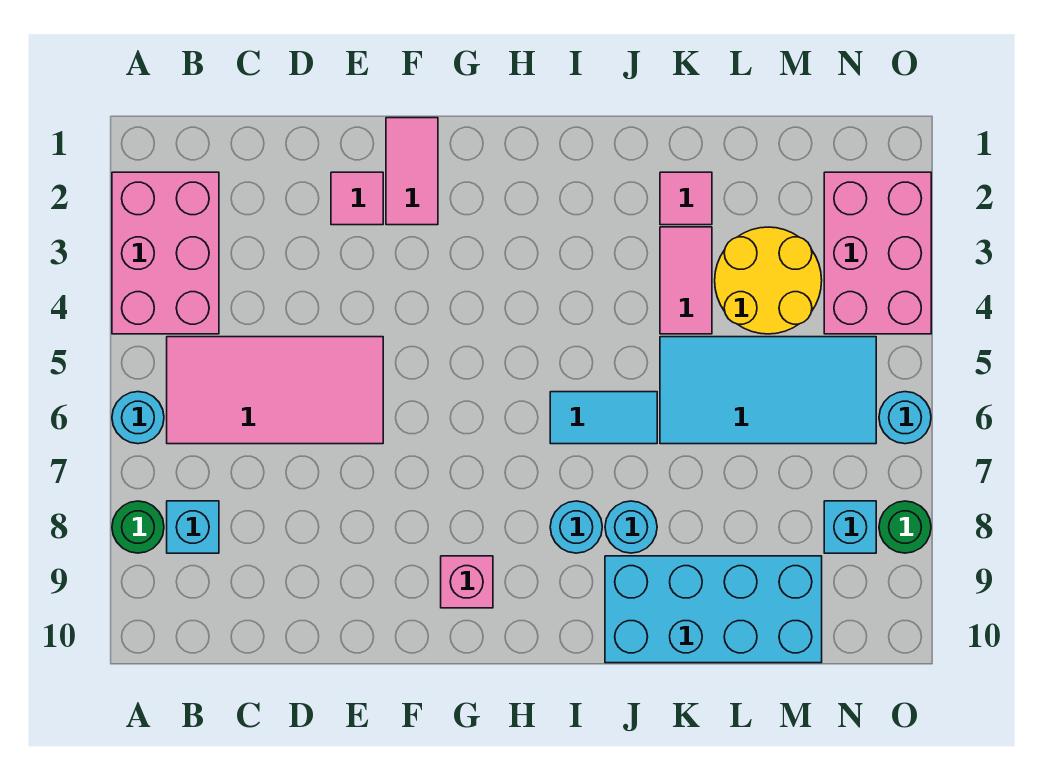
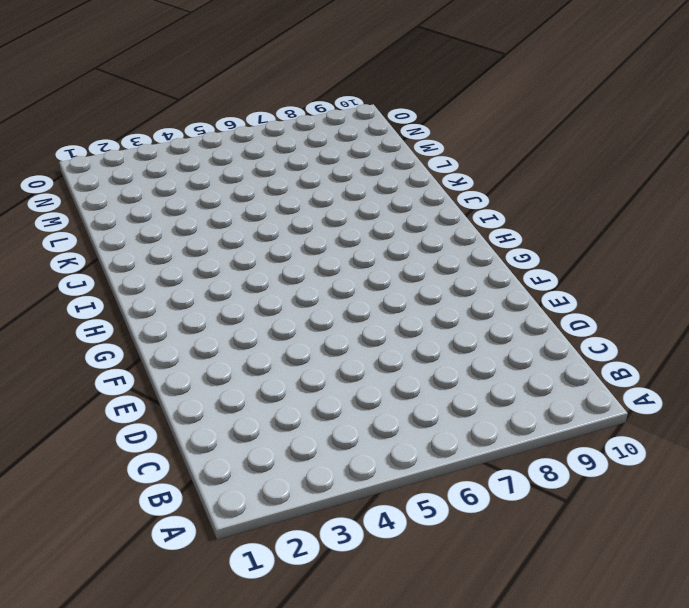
none -> pink brick A2:B4 level 1
none -> cyan round brick A6 level 1
none -> green round brick A8 level 1

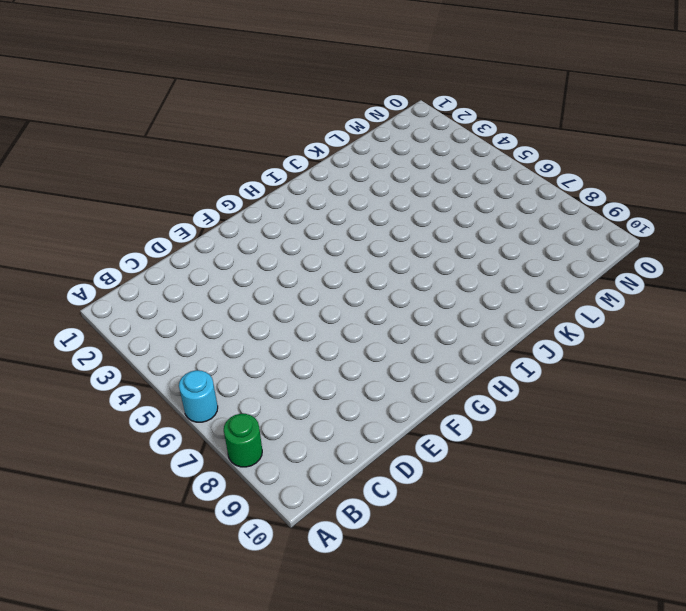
none -> pink brick A2:B4 level 1
none -> pink tile B5:E6 level 1
none -> cyan brick B8 level 1

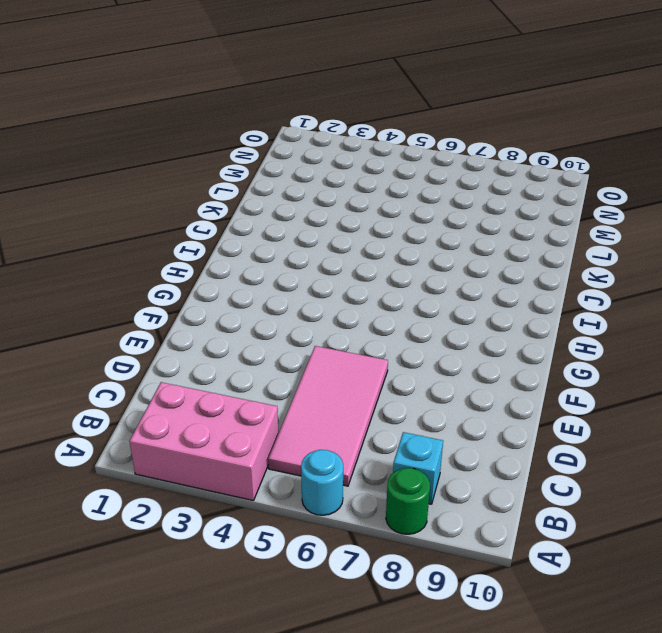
none -> pink tile E2 level 1
none -> pink tile F1:F2 level 1
none -> pink brick G9 level 1

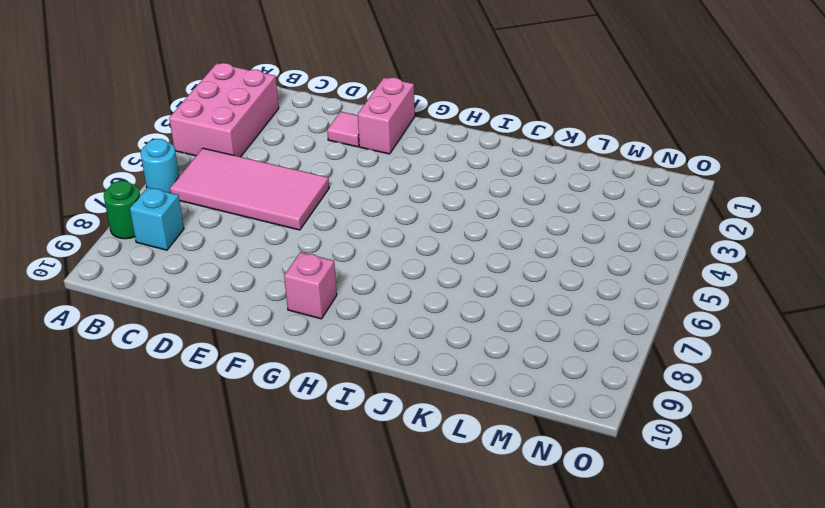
pink brick F1:F2 level 1 -> pink tile F1:F2 level 1
none -> cyan tile I6:J6 level 1
none -> cyan round brick I8 level 1
none -> cyan round brick J8 level 1

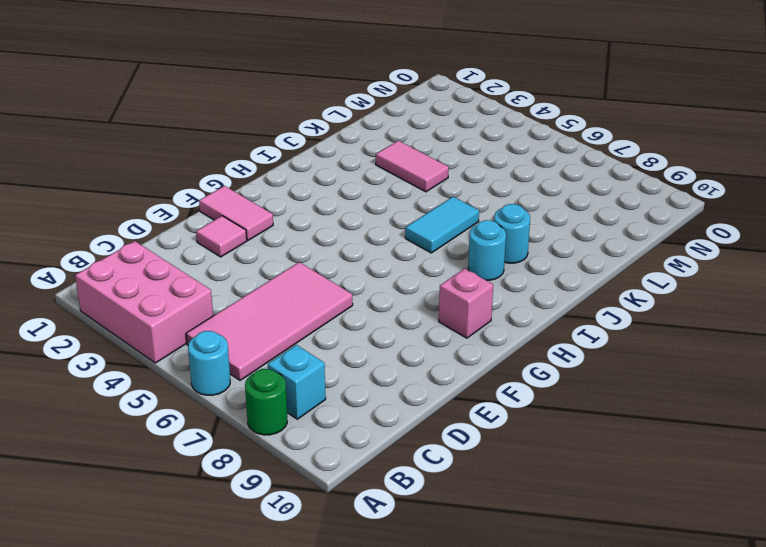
none -> cyan brick J9:M10 level 1
none -> pink tile K2 level 1
none -> cyan tile K5:N6 level 1

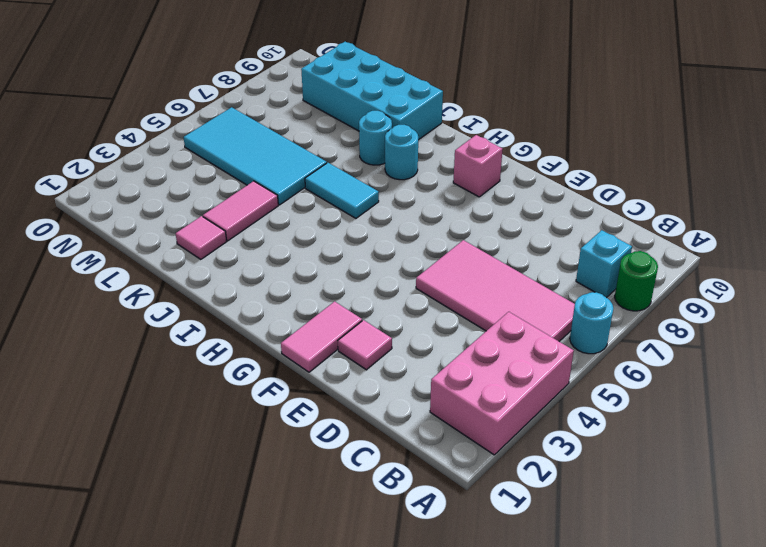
none -> yellow round brick L3:M4 level 1
none -> pink brick N2:O4 level 1
none -> cyan brick N8 level 1

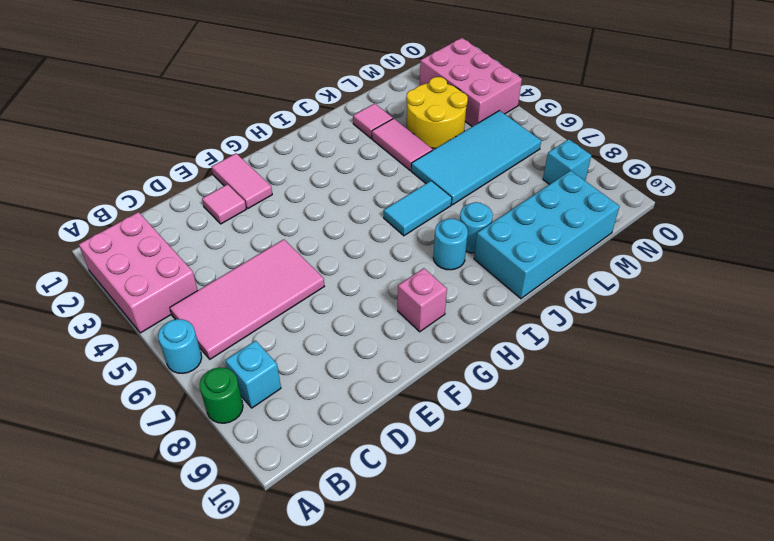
none -> cyan round brick O6 level 1
none -> green round brick O8 level 1

